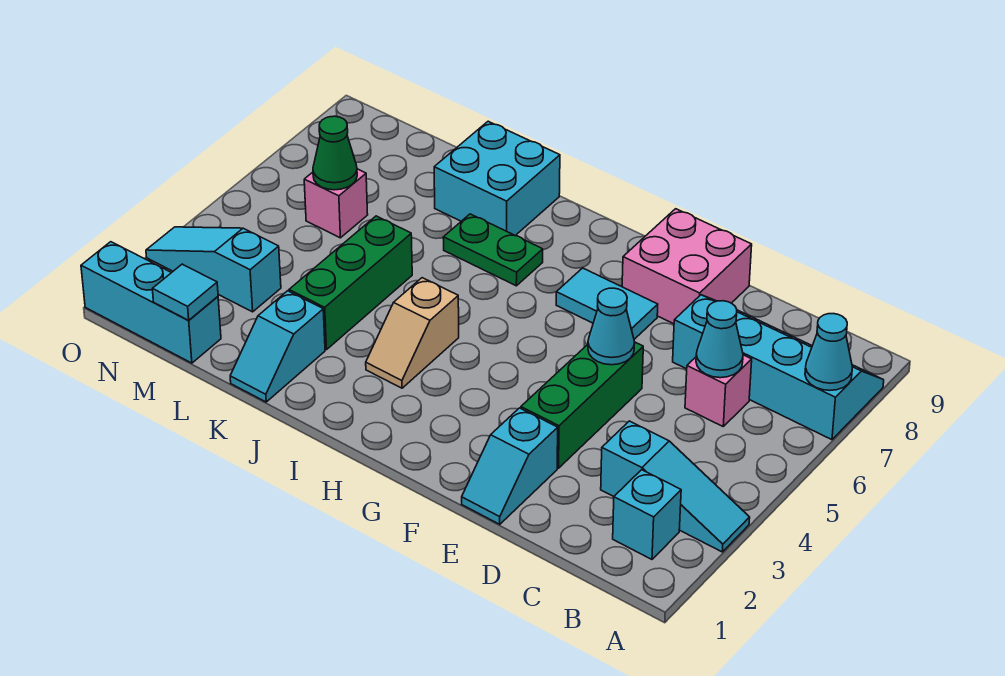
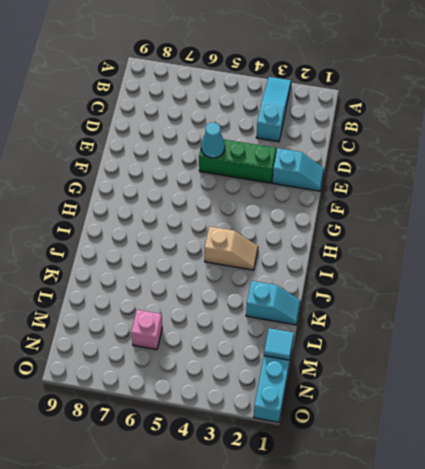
none -> cyan slope A7:D8 level 1 top 7
none -> cyan brick B2 level 1
none -> pink brick C6 level 1

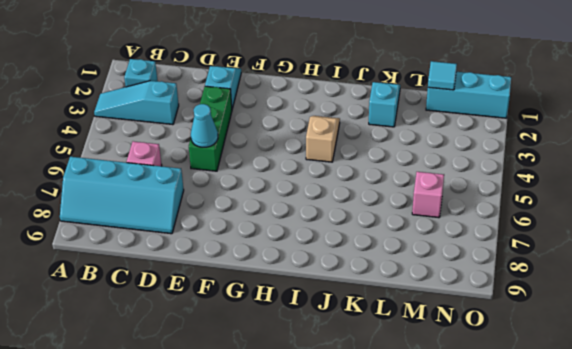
none -> pink brick E8:F9 level 1
none -> cyan tile F7:G7 level 1
none -> green plate I7:J7 level 1

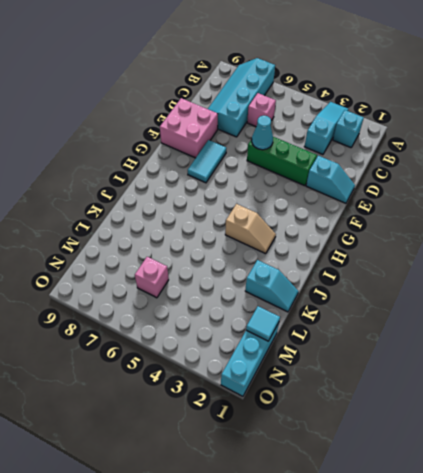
none -> green plate I7:J7 level 1
none -> cyan brick J8:K9 level 1
none -> green brick K3:K5 level 1

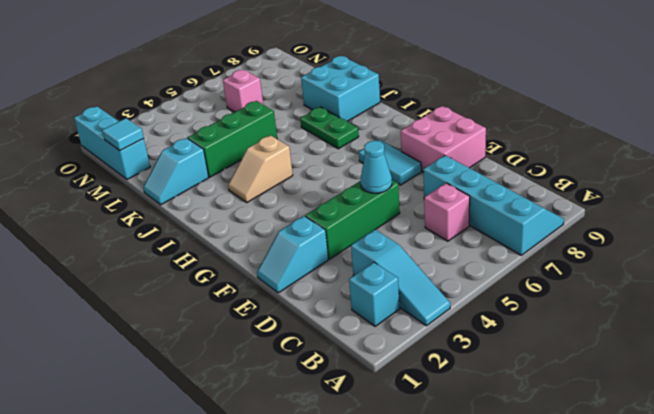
none -> cyan slope M3:O3 level 1 top M
none -> cyan cone A7 level 2
none -> cyan cone C6 level 2

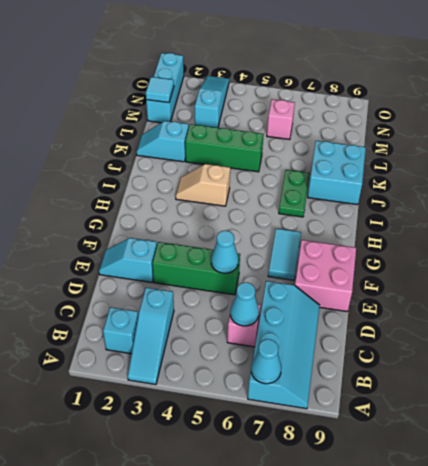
none -> green cone M6 level 2

